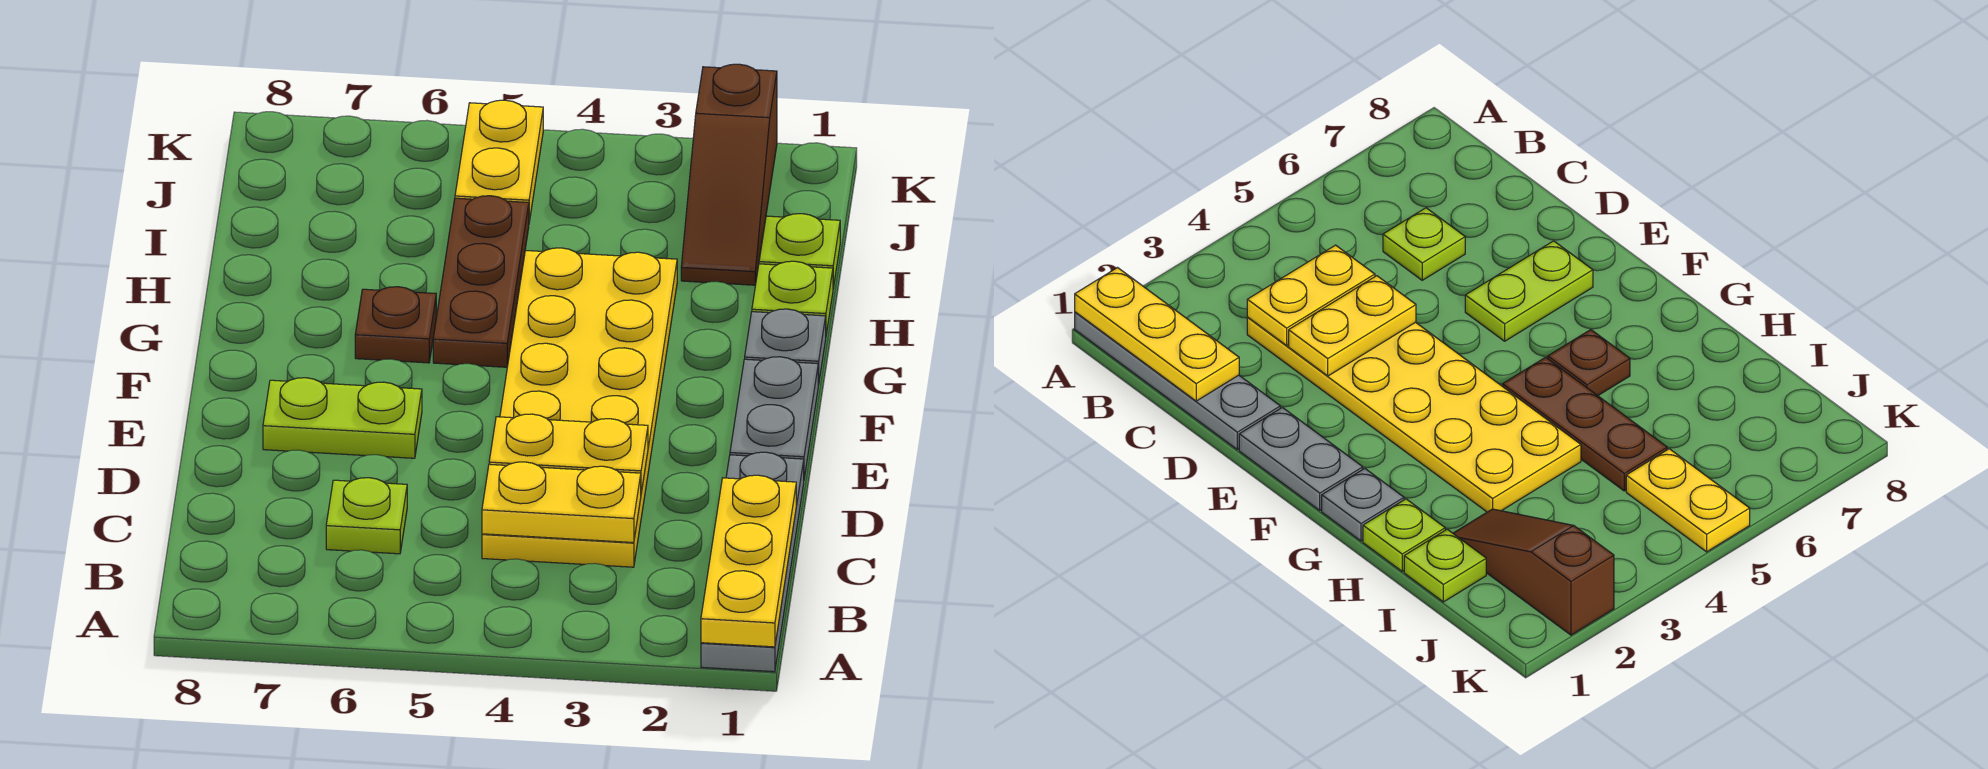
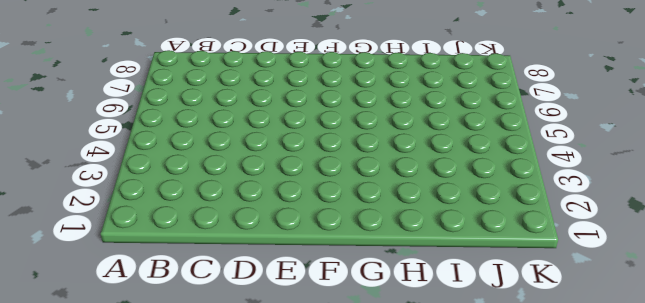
none -> grey plate A1:D1 level 1
none -> yellow plate C3:H4 level 1
none -> lime plate C6 level 1

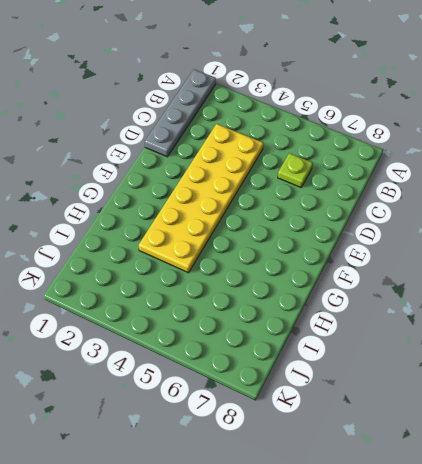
none -> grey plate E1:F1 level 1
none -> lime plate E6:E7 level 1
none -> grey plate G1 level 1

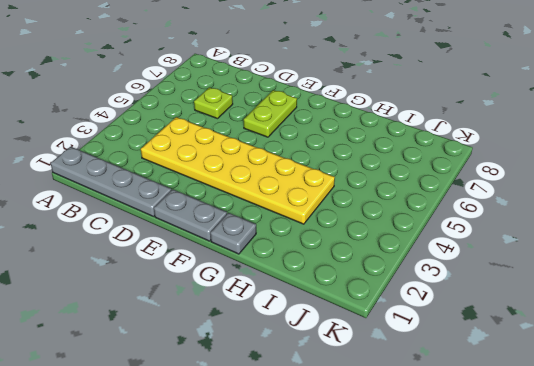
none -> brown plate G5:I5 level 1
none -> brown plate G6 level 1
none -> lime plate H1 level 1

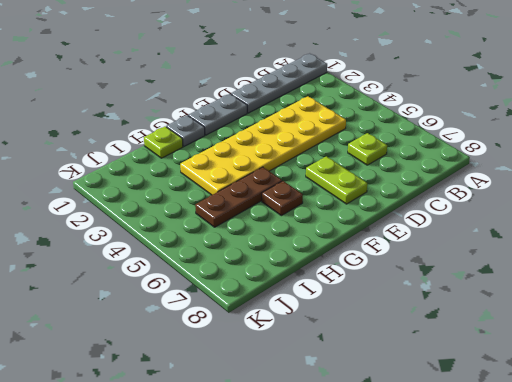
none -> lime plate I1 level 1
none -> brown slope I2:K2 level 1 top K
none -> yellow plate J5:K5 level 1

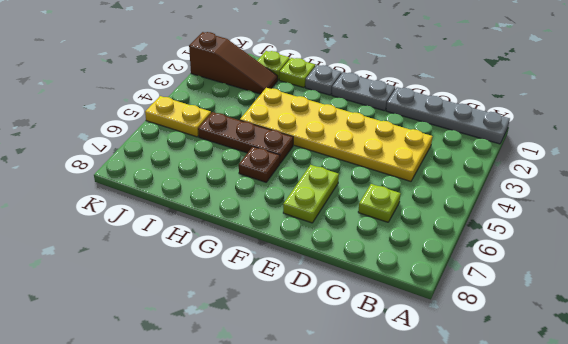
none -> yellow plate A1:C1 level 2
none -> yellow plate C3:C4 level 2
none -> yellow plate D3:D4 level 2

